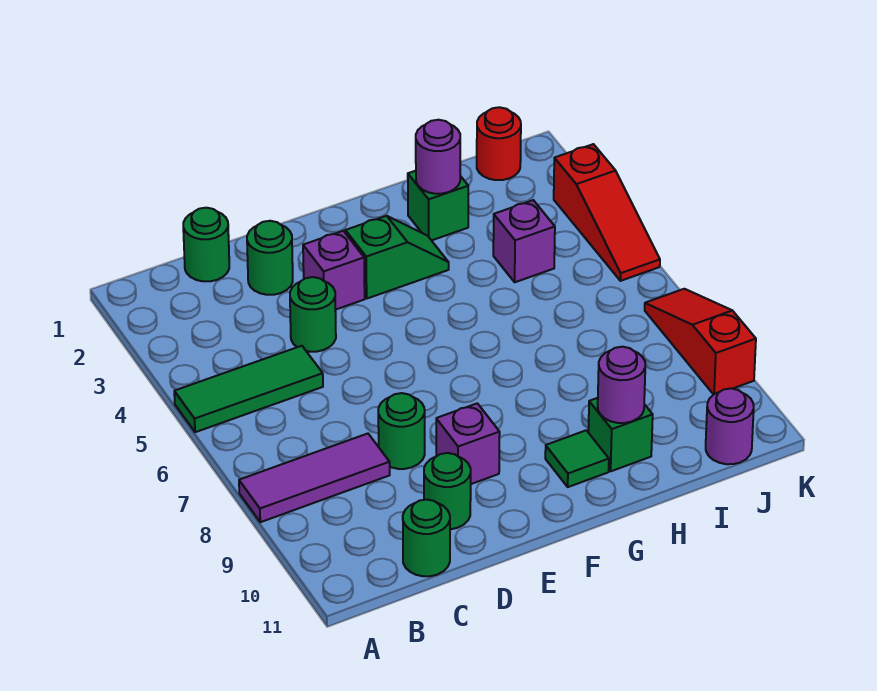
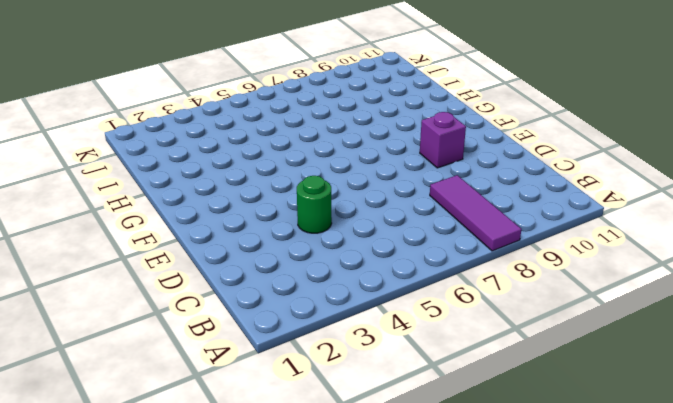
none -> green tile A5:C5 level 1
none -> green round brick C1 level 1
none -> green round brick C11 level 1

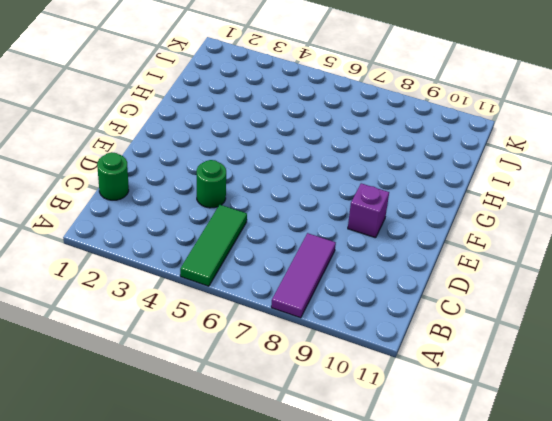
none -> green round brick C11 level 1
none -> green round brick D2 level 1
none -> green round brick D8 level 1

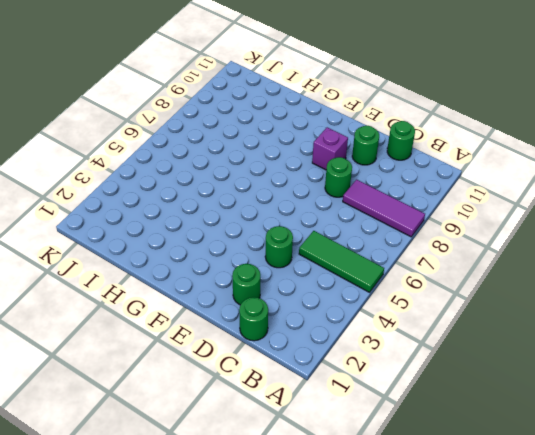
none -> purple brick E3 level 1
none -> green slope F3:G3 level 1 top F
none -> green tile G10 level 1

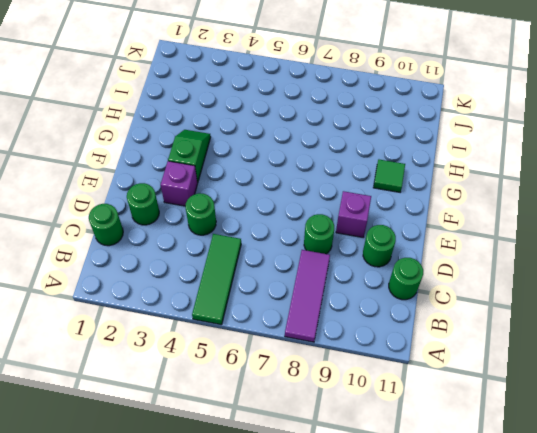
none -> green brick H2 level 1
none -> green brick H10 level 1
none -> purple brick I4 level 1

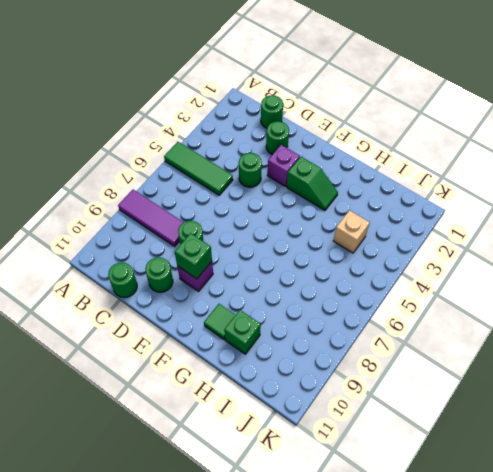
green brick E9 level 2 -> green brick H2 level 1
tan brick I4 level 1 -> purple brick I4 level 1
none -> red round brick J1 level 1
none -> purple round brick J11 level 1
none -> red slope K3:K5 level 1 top 3

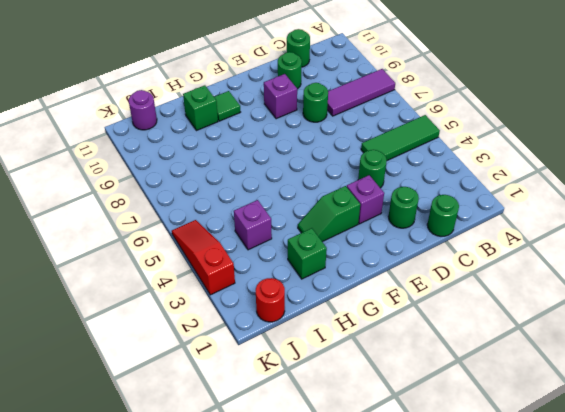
none -> red slope K7:K9 level 1 top 9
none -> purple round brick H2 level 2
none -> purple round brick H10 level 2

